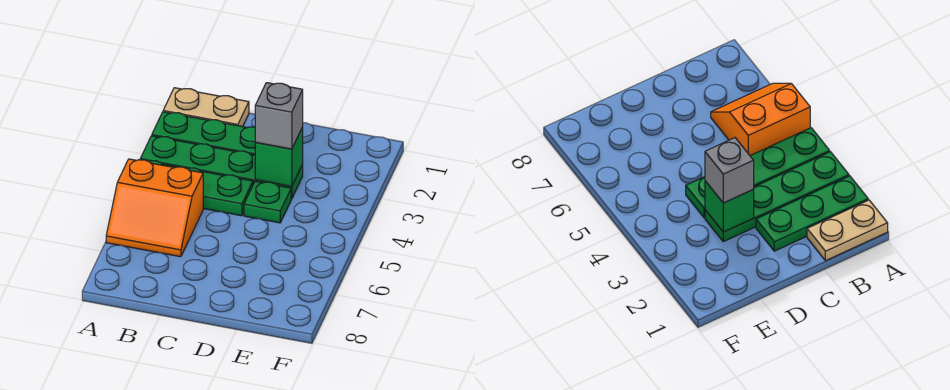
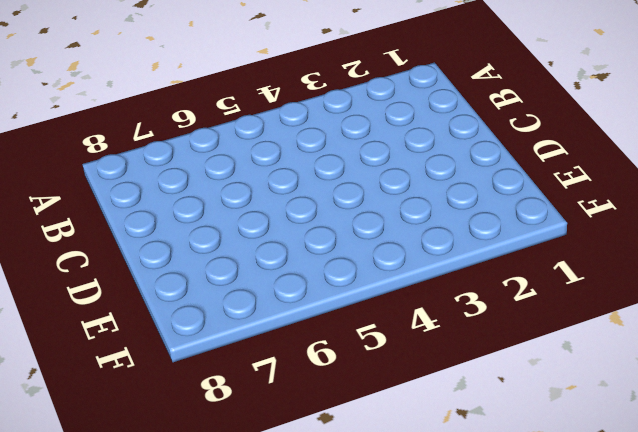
none -> tan plate A1:B1 level 1
none -> green plate A2:C2 level 1

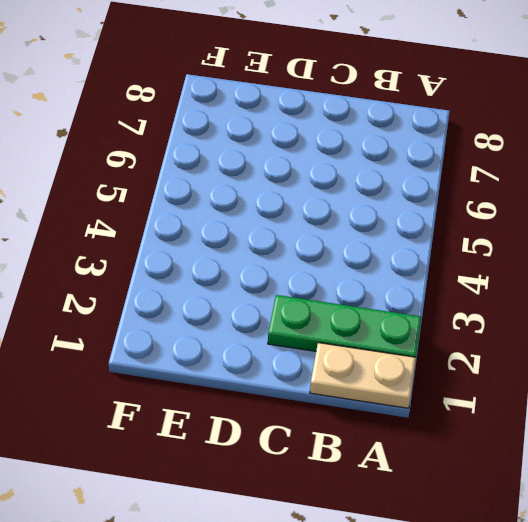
none -> green plate A3:D3 level 1
none -> green plate A4:C4 level 1

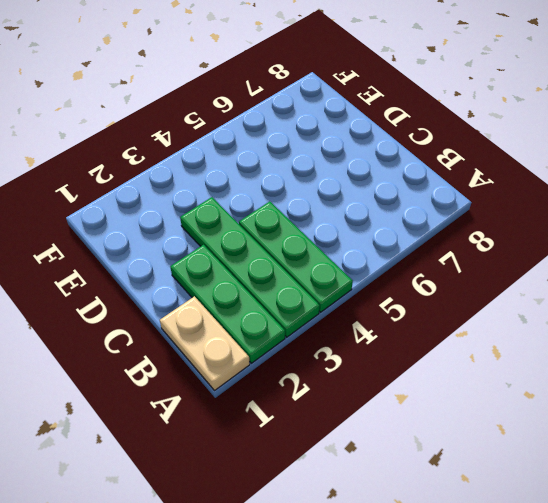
none -> orange slope A5:B6 level 1 top 5
none -> green plate D4 level 1

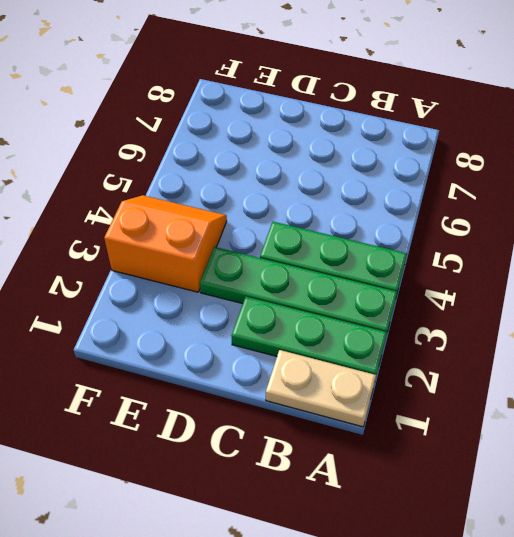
orange slope E3:F4 level 1 top 3 -> orange slope A5:B6 level 1 top 5
none -> green plate D4 level 1
none -> green brick D3 level 2

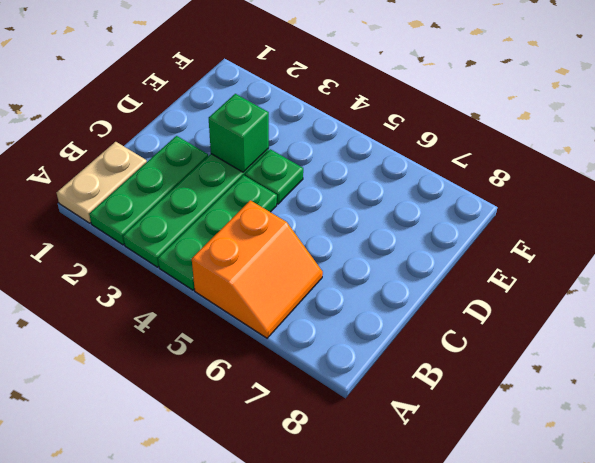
none -> grey brick D3 level 3

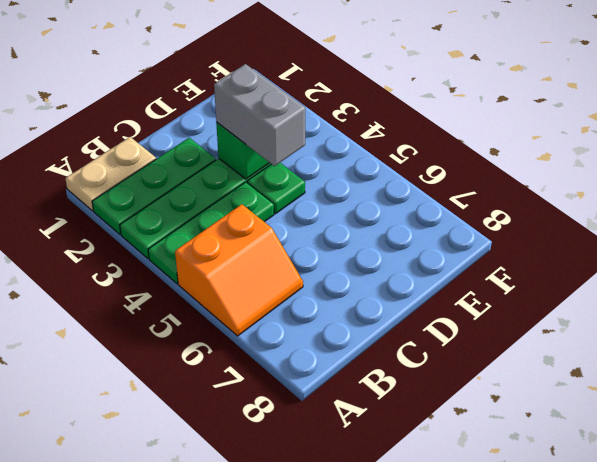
grey brick D3:D4 level 3 -> grey brick D3 level 3

